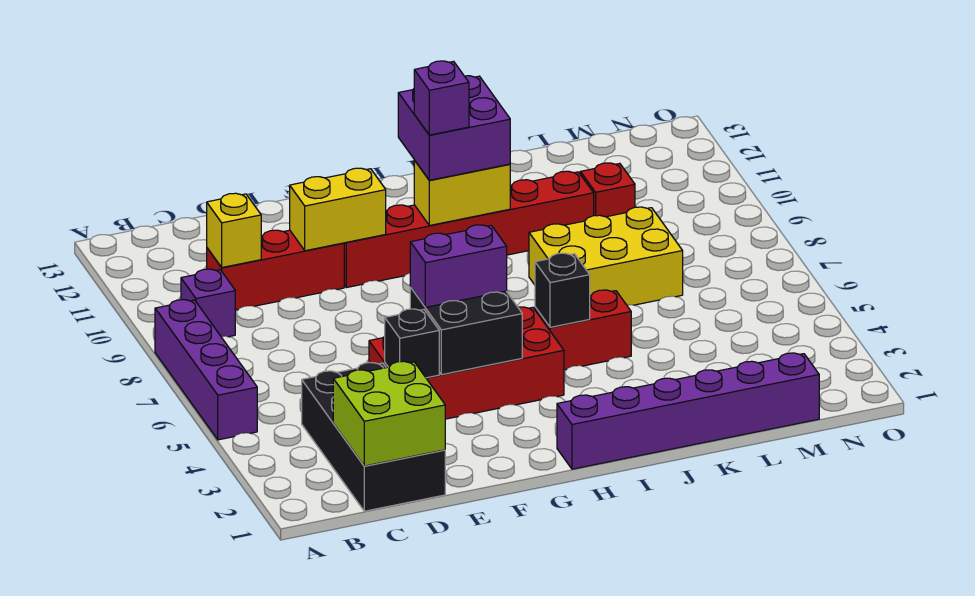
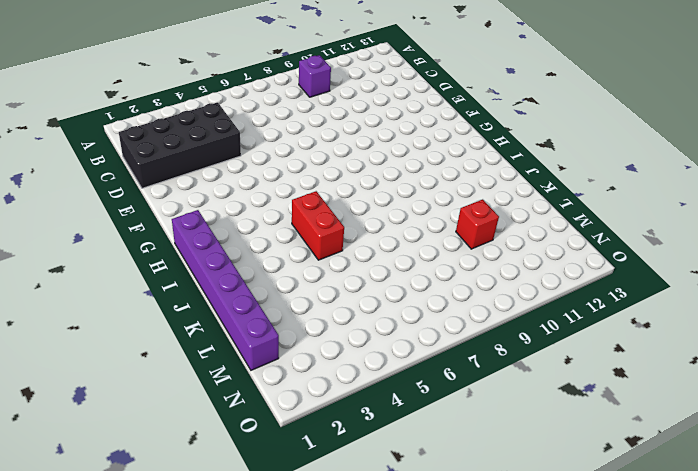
none -> purple brick A5:A8 level 1
none -> red brick C10:E10 level 1
none -> red brick E4:H5 level 1

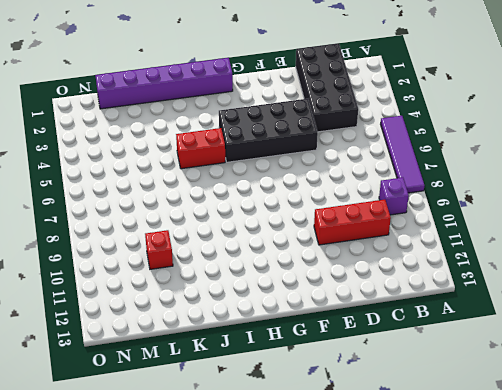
purple tile A5:A8 level 1 -> purple brick A5:A8 level 1
black brick E4:H5 level 1 -> red brick E4:H5 level 1
none -> red brick F10:K10 level 1
none -> yellow brick J7:L8 level 1
none -> lime brick C1:D2 level 2

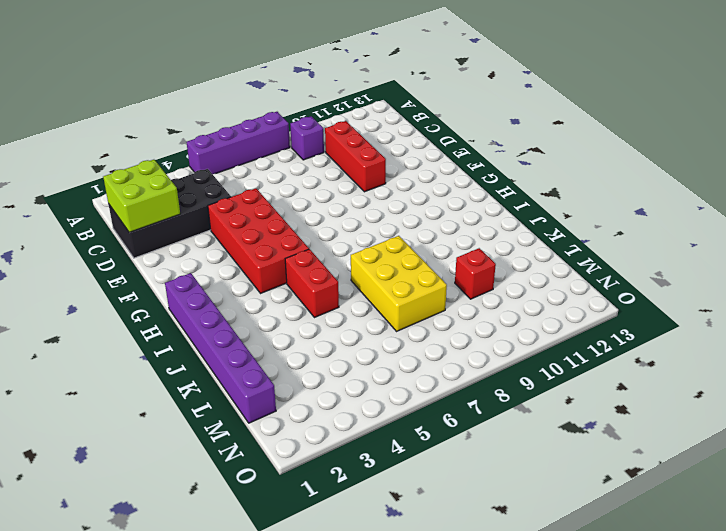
none -> red brick F10:K10 level 1
none -> yellow brick C10 level 2
none -> black brick E4 level 2

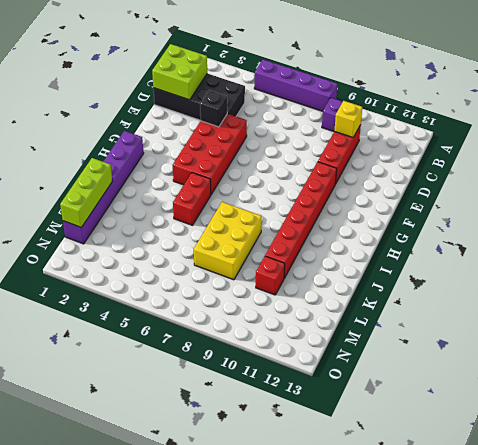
lime brick K1:M1 level 2 -> none
none -> yellow brick E10:F10 level 2
none -> black brick F4:G5 level 2
none -> yellow brick H10:I10 level 2

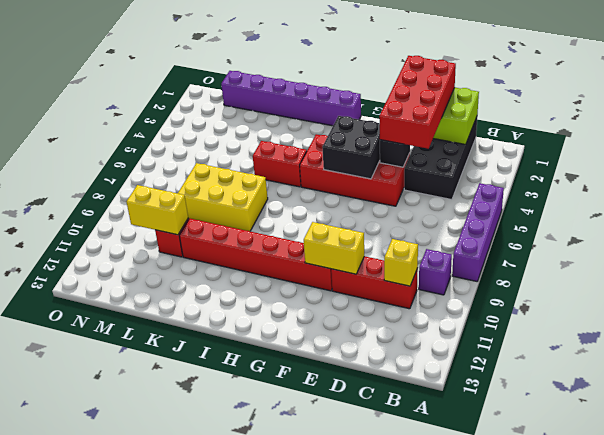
red brick D1:E4 level 3 -> none
yellow brick L10:M10 level 2 -> yellow brick H10:I10 level 2
none -> black brick I5 level 2
none -> purple brick F5:G5 level 3
none -> purple brick H10:I11 level 3

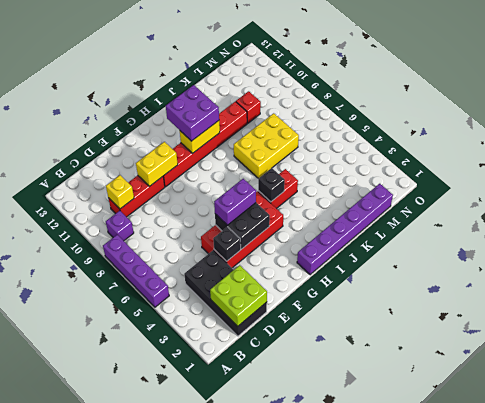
none -> purple brick H10 level 4

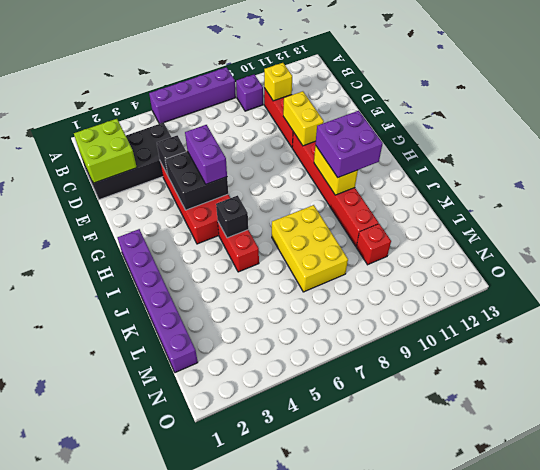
none -> purple brick H10 level 4

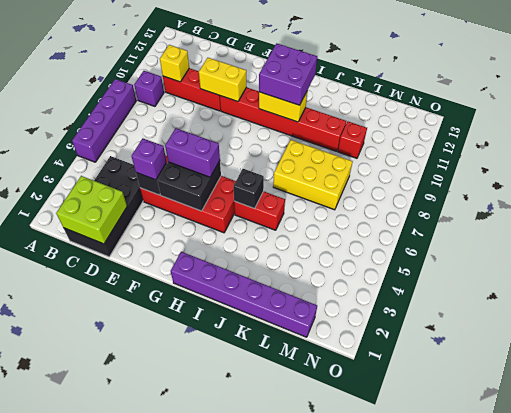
purple brick E4 level 3 -> purple brick H10 level 4

